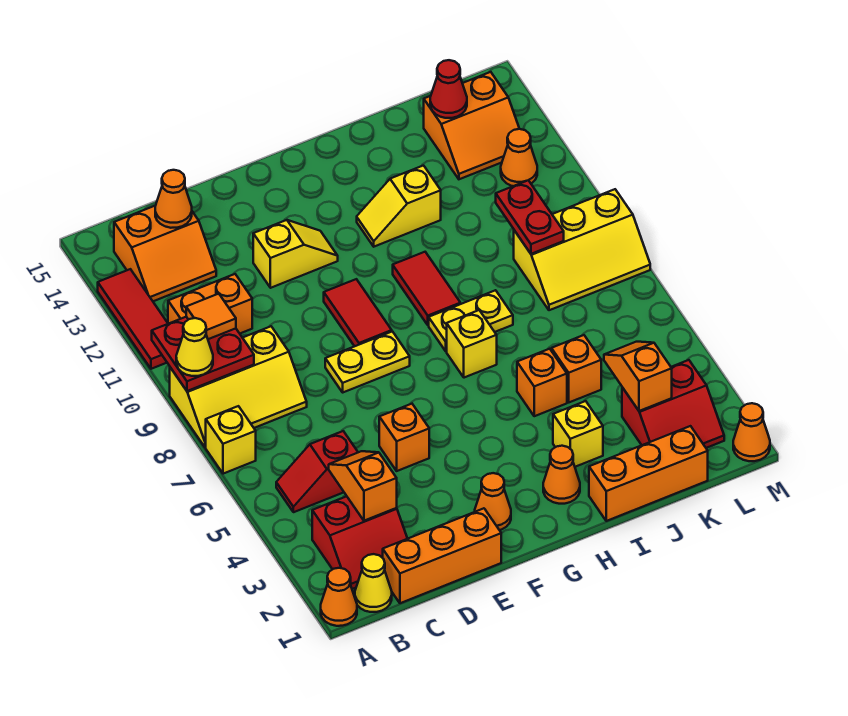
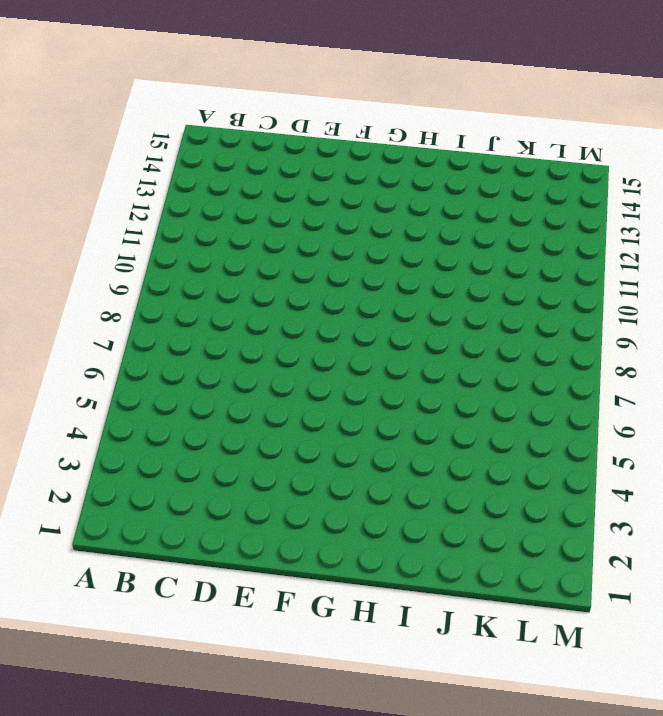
none -> orange cone A1 level 1
none -> yellow brick A7 level 1
none -> yellow slope A8:C9 level 1 top 9
none -> red tile A11:A13 level 1

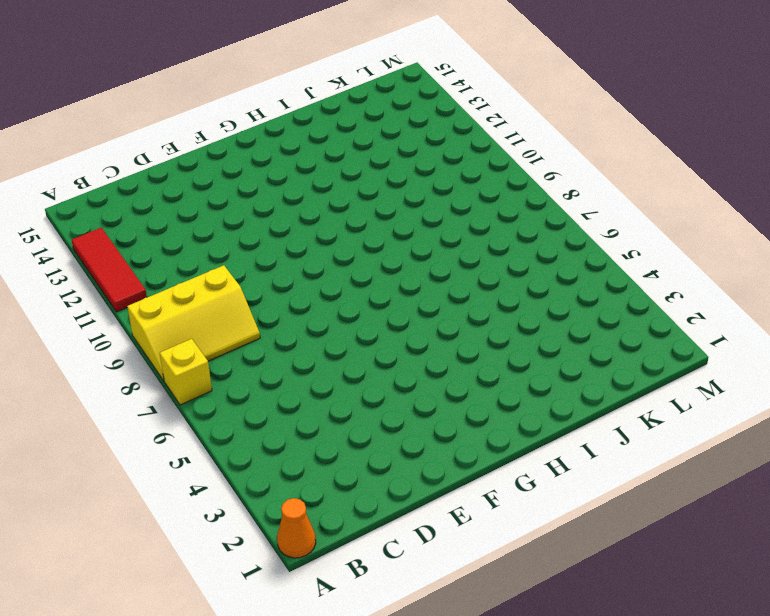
none -> yellow cone B1 level 1
none -> red slope B2:C3 level 1 top 3
none -> red slope B5:C5 level 1 top C
none -> orange brick B11:C11 level 1

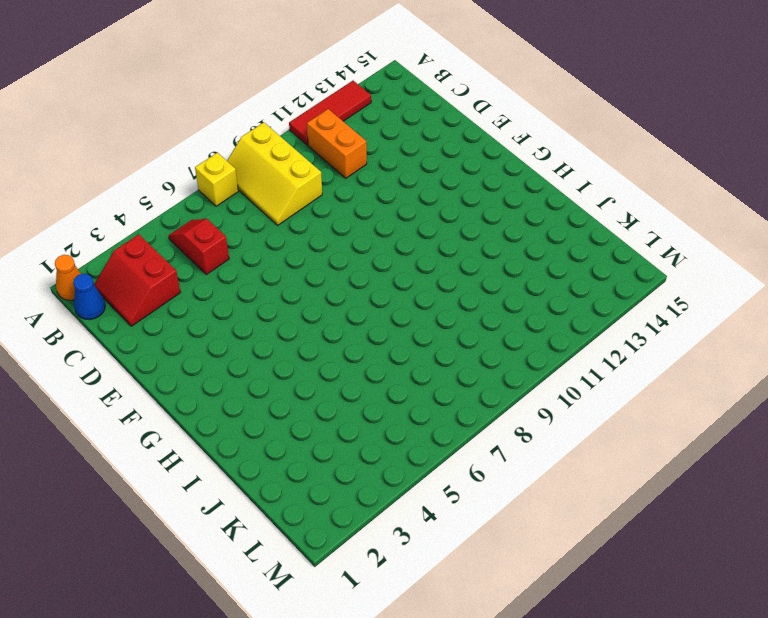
blue cone B1 level 1 -> yellow cone B1 level 1
none -> orange slope B13:C14 level 1 top 14
none -> orange brick C1:E1 level 1
none -> orange brick E5 level 1
none -> yellow plate E8:F8 level 1

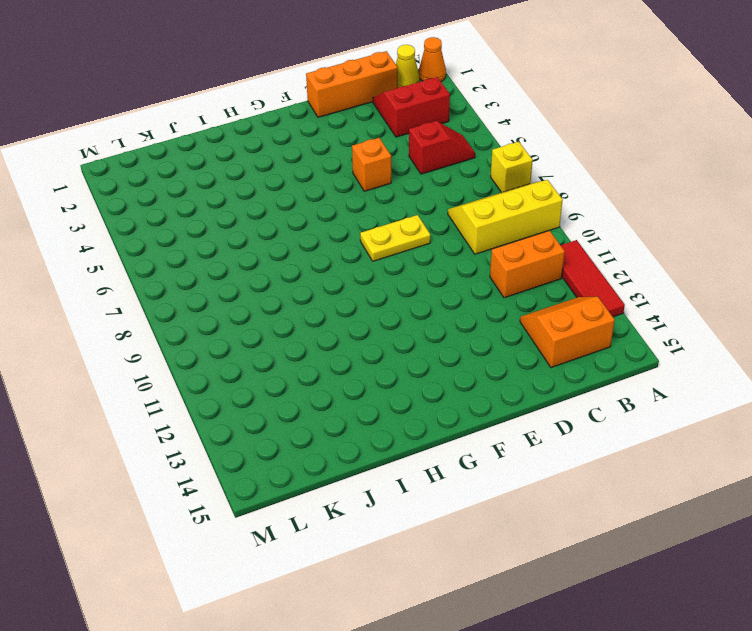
none -> yellow slope E12:F12 level 1 top E
none -> orange cone F2 level 1
none -> red tile F9:F10 level 1
none -> orange cone H2 level 1

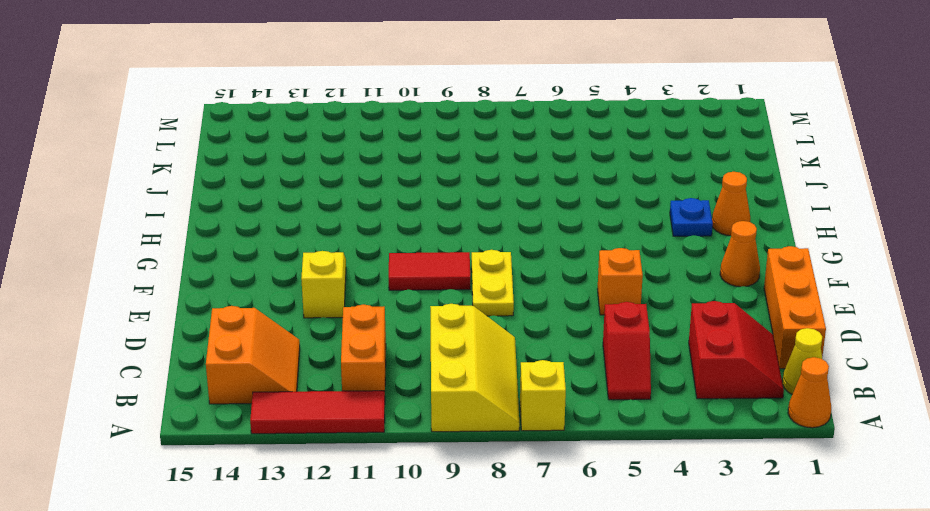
blue plate H3 level 1 -> none
none -> yellow brick H7 level 1
none -> yellow plate H8:I8 level 1
none -> red tile H9:H10 level 1
none -> yellow slope H12:I12 level 1 top I

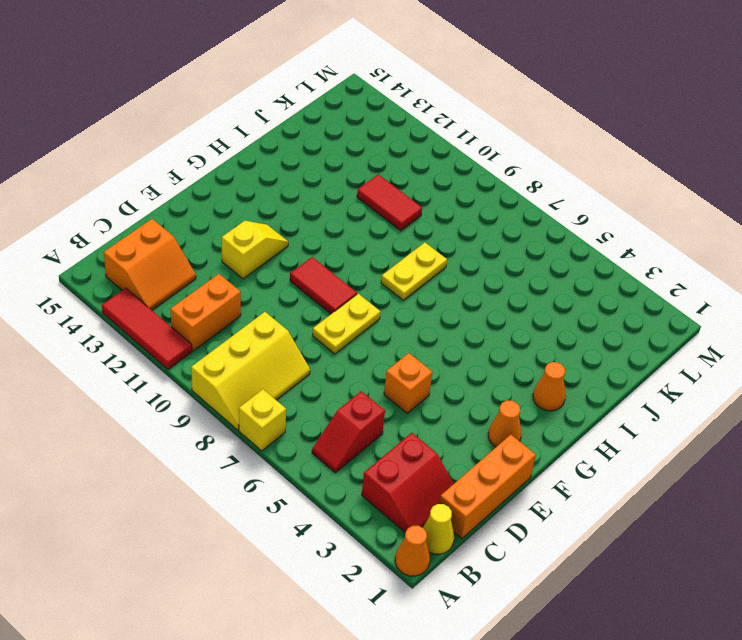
red tile J10:J11 level 1 -> red tile H9:H10 level 1
none -> yellow brick H7 level 1
none -> yellow slope H12:I12 level 1 top I
none -> orange brick I1:K1 level 1
none -> yellow brick I3 level 1

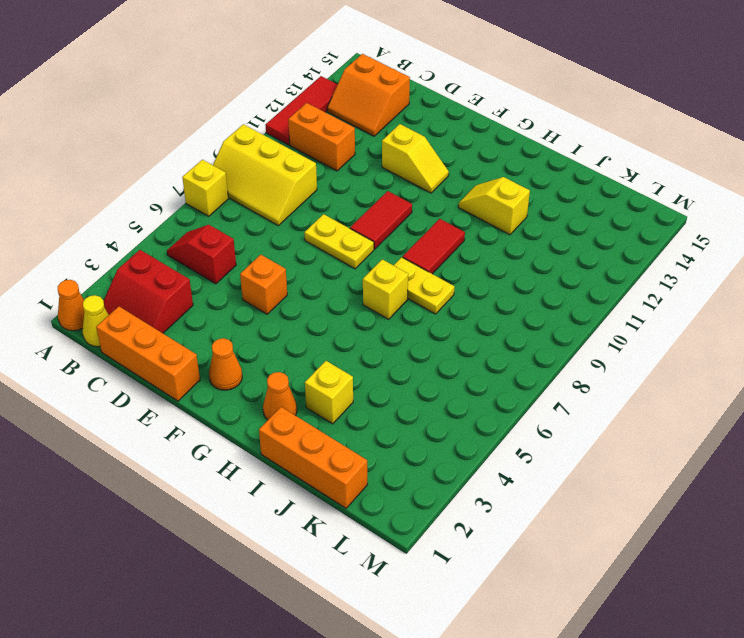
none -> orange brick I5 level 1
none -> orange brick J5 level 1
none -> red slope K2:L3 level 1 top 3
none -> yellow slope K8:M9 level 1 top 9

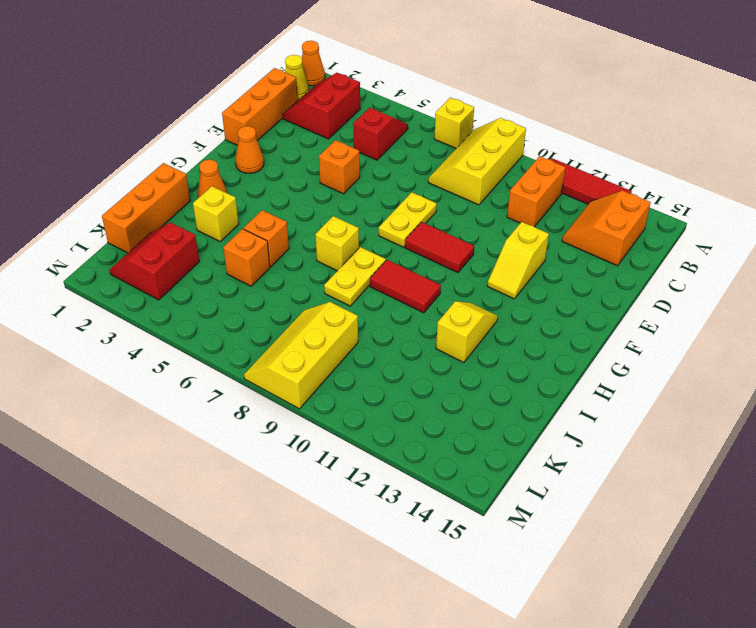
none -> orange slope K13:L14 level 1 top 14
none -> orange cone L12 level 1
none -> orange cone M1 level 1
none -> red plate A9:B10 level 2

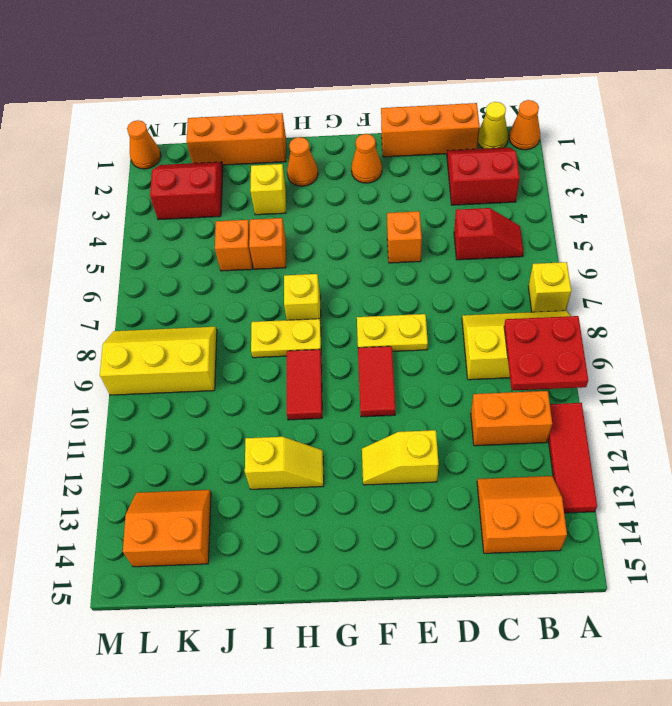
none -> orange cone L12 level 1
none -> orange slope C3:C4 level 2 top 3
none -> orange cone C14 level 2
none -> orange slope K3:K4 level 2 top 3

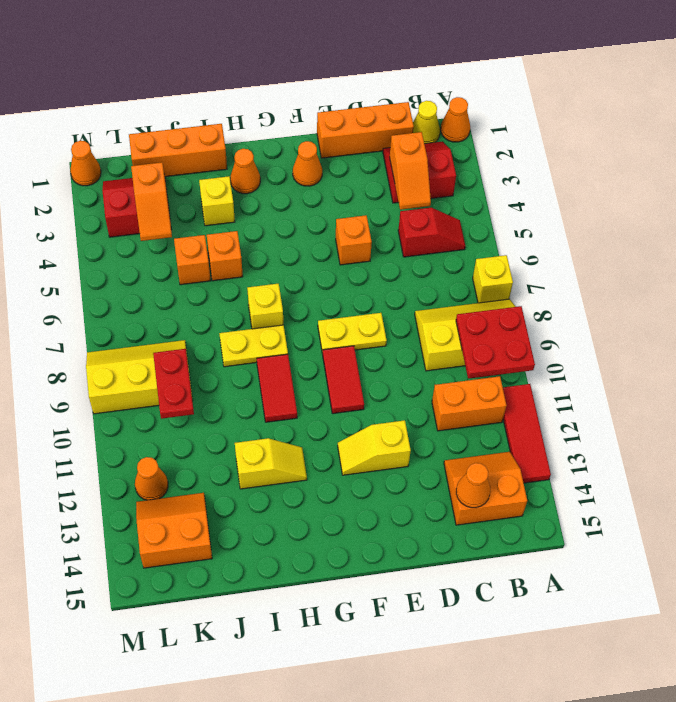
none -> red cone K14 level 2
none -> yellow cone A9 level 3
none -> orange tile B10 level 3

